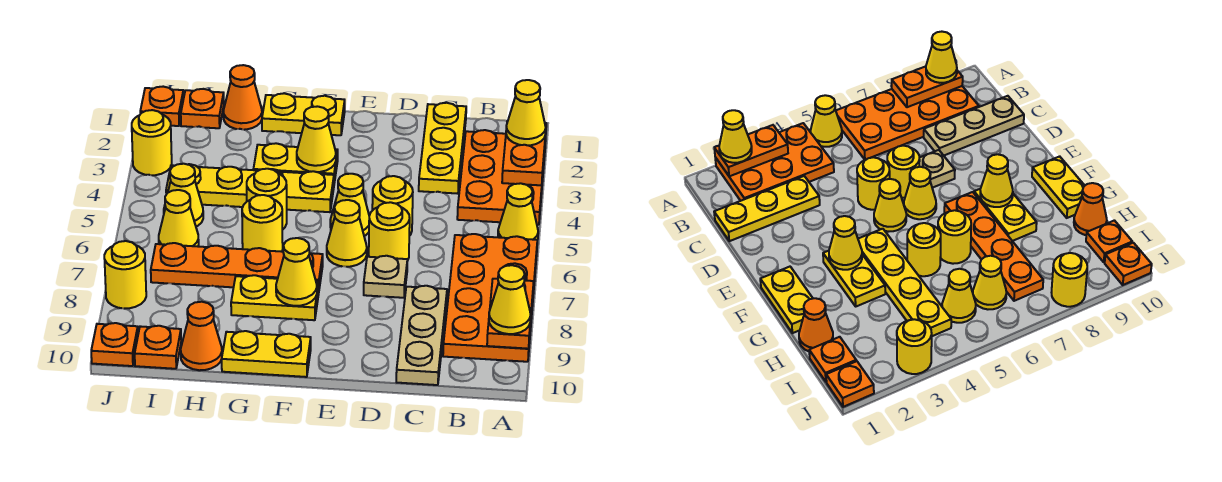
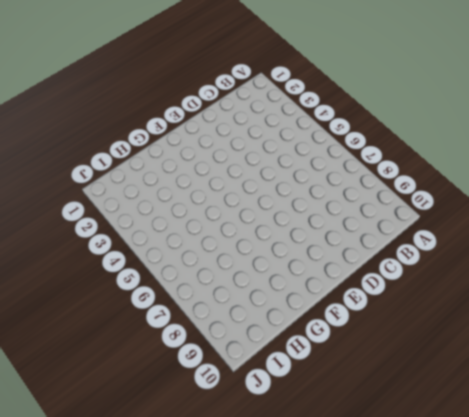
none -> orange plate A2:B4 level 1
none -> yellow cone A5 level 1
none -> orange plate A6:B9 level 1
none -> yellow plate C1:C3 level 1

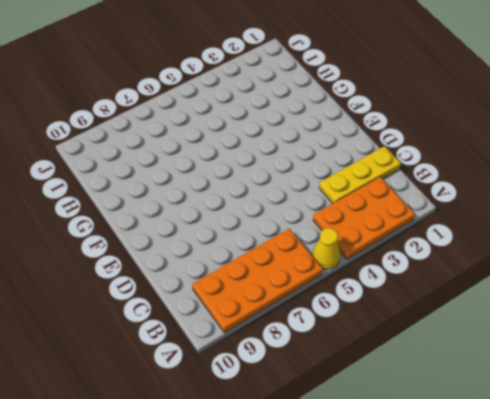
none -> tan plate C8:C10 level 1
none -> yellow round brick D5 level 1
none -> yellow round brick D6 level 1
none -> tan plate D7 level 1

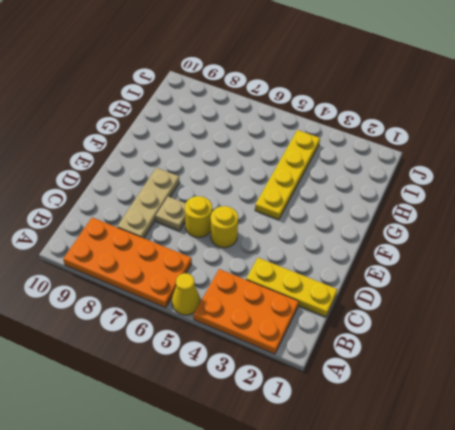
tan plate C8:E8 level 1 -> tan plate C8:C10 level 1
none -> yellow cone E5 level 1
none -> yellow cone E6 level 1
none -> yellow plate F1:G1 level 1
none -> yellow plate F3:G3 level 1

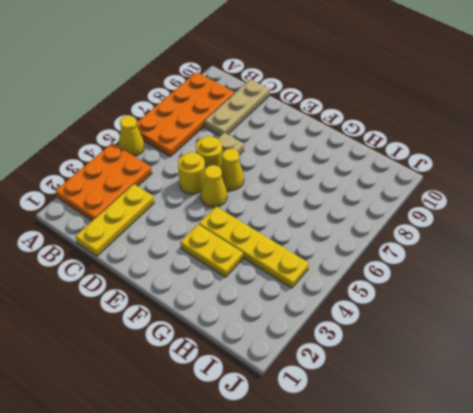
none -> yellow plate F1:G1 level 1
none -> orange plate F7:I7 level 1
none -> yellow plate F8:G8 level 1
none -> yellow plate F10:G10 level 1

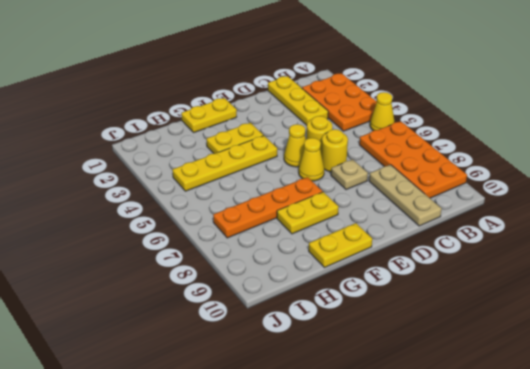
none -> yellow round brick G5 level 1
none -> yellow round brick G6 level 1
none -> orange cone H1 level 1
none -> orange cone H10 level 1

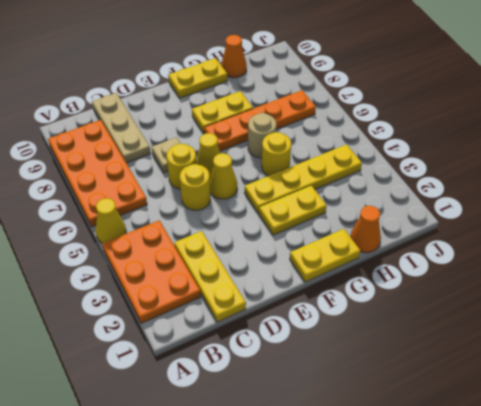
tan round brick G6 level 1 -> yellow round brick G6 level 1
none -> orange plate I1 level 1
none -> yellow cone I5 level 1
none -> yellow cone I6 level 1
none -> orange plate I10 level 1

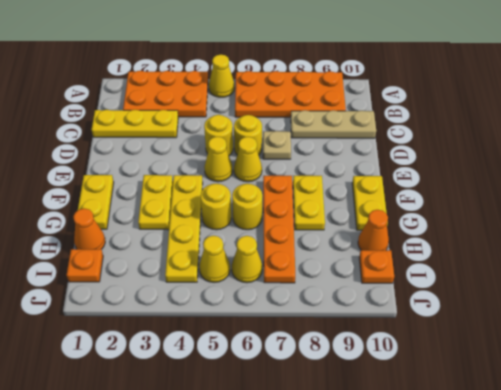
none -> orange plate J1 level 1
none -> yellow round brick J3 level 1
none -> yellow round brick J8 level 1
none -> orange plate J10 level 1

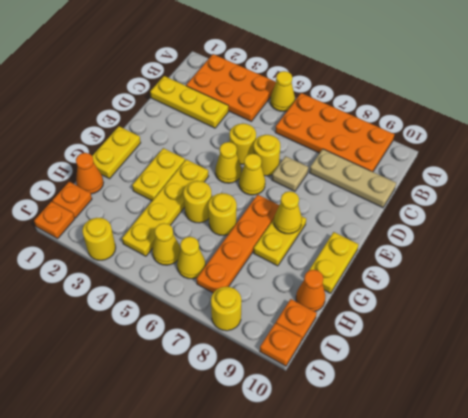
none -> orange plate A2:A3 level 2
none -> orange plate A8:A9 level 2
none -> yellow cone F3 level 2
none -> yellow cone A2 level 3

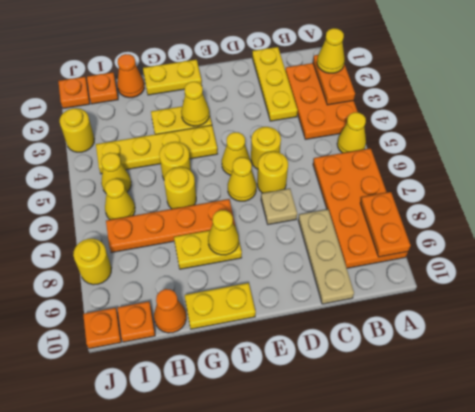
none -> yellow cone A9 level 3

